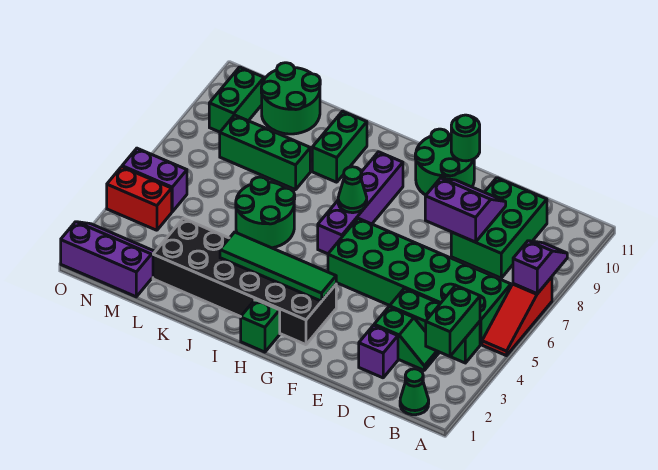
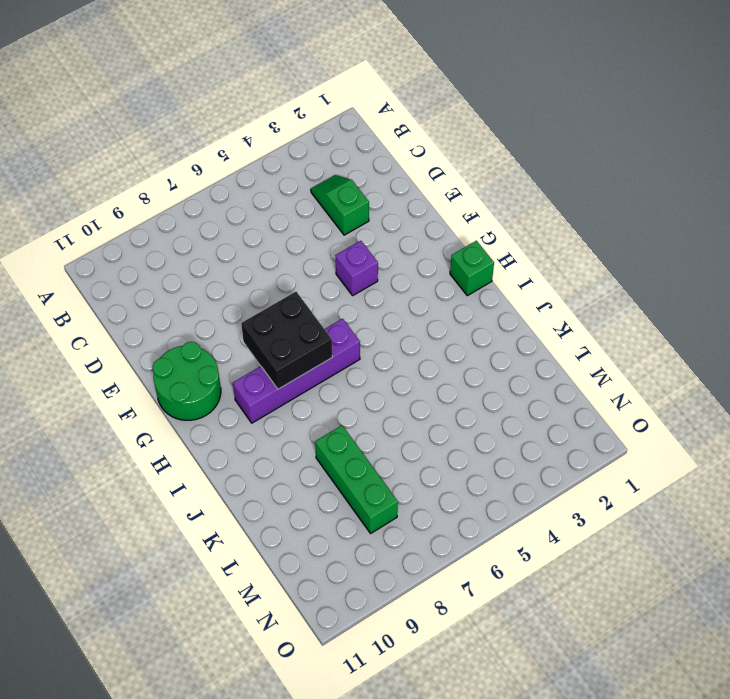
purple brick F4 level 1 -> purple brick D2 level 1
black brick G7:H8 level 2 -> green cone H7 level 2
none -> red slope A5:A7 level 1 top 7
none -> green cone B1 level 1
none -> green brick B4:D4 level 1

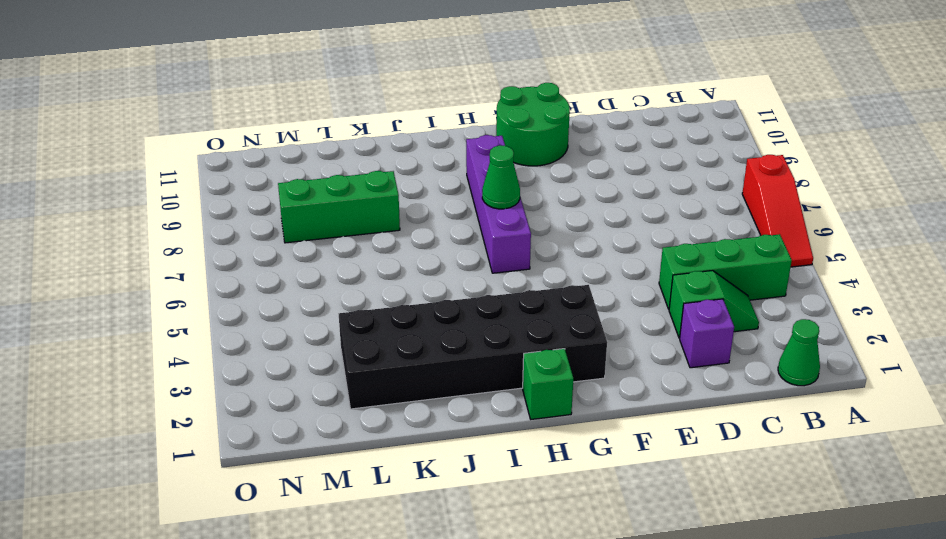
none -> green brick B5:G6 level 1
none -> green brick C8:D10 level 1
none -> green round brick J5:K6 level 1

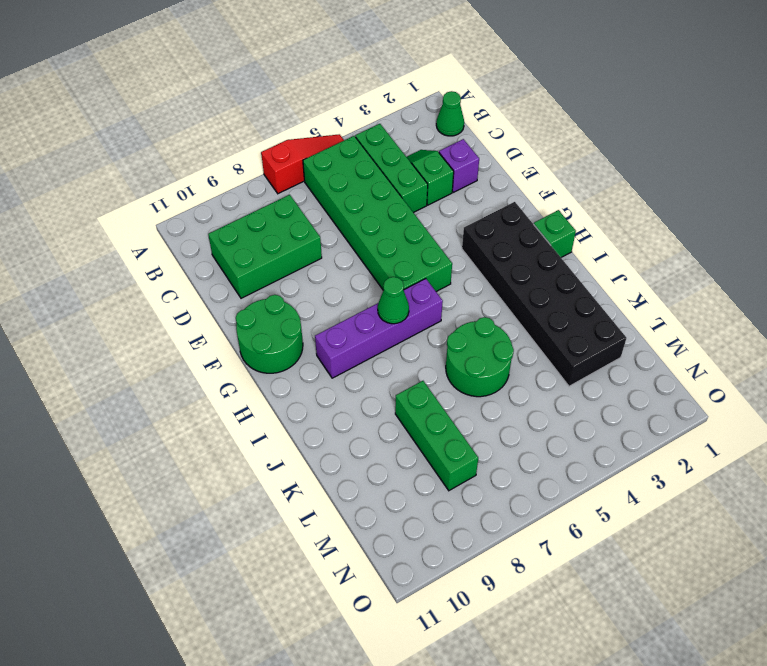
none -> green brick J9:J10 level 1
none -> green round brick L10:M11 level 1
none -> purple slope M1:O2 level 1 top 1

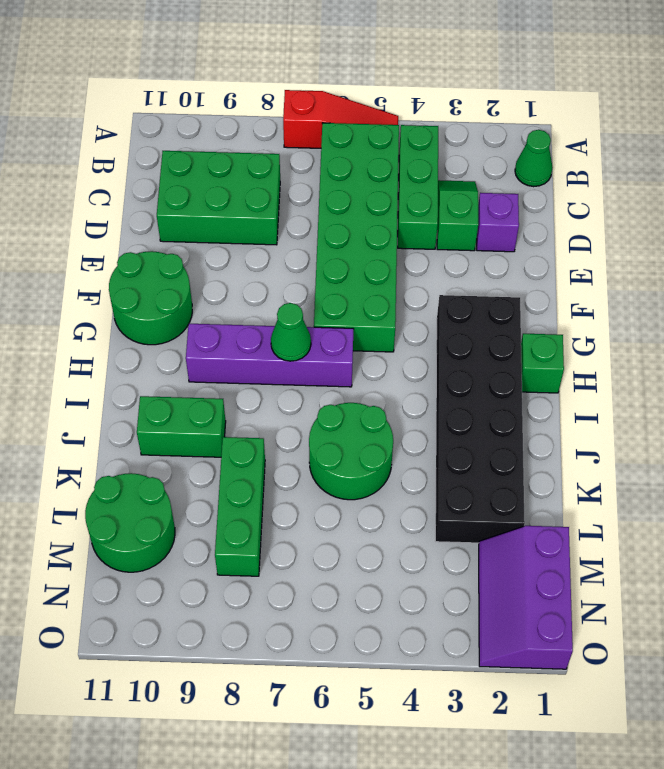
none -> red brick N4:O4 level 1
none -> purple brick N5:O5 level 1
none -> green brick N9:N10 level 1

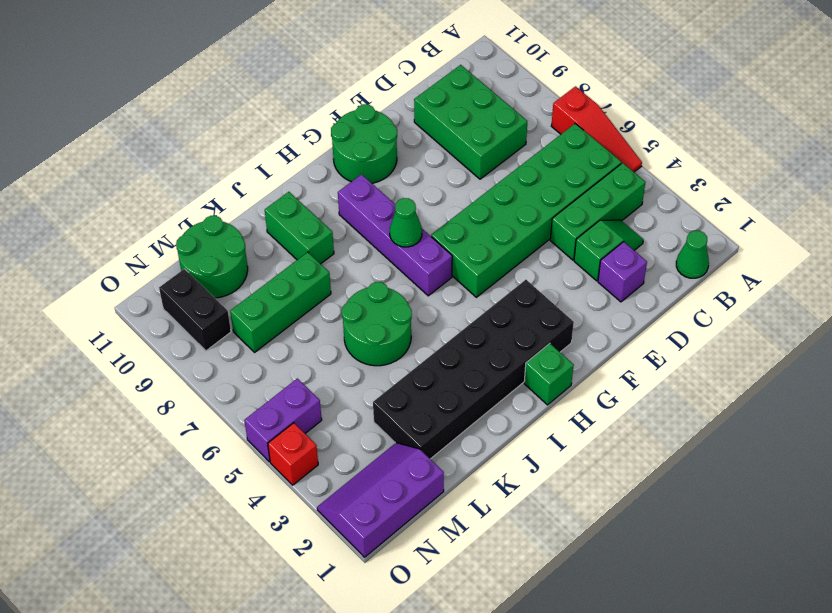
black brick N9:N10 level 1 -> green brick N9:N10 level 1
red brick O4 level 1 -> red brick N4:O4 level 1
none -> purple slope A7:A8 level 2 top 7
none -> green brick B3:B4 level 2
none -> purple slope D8:E9 level 2 top 8

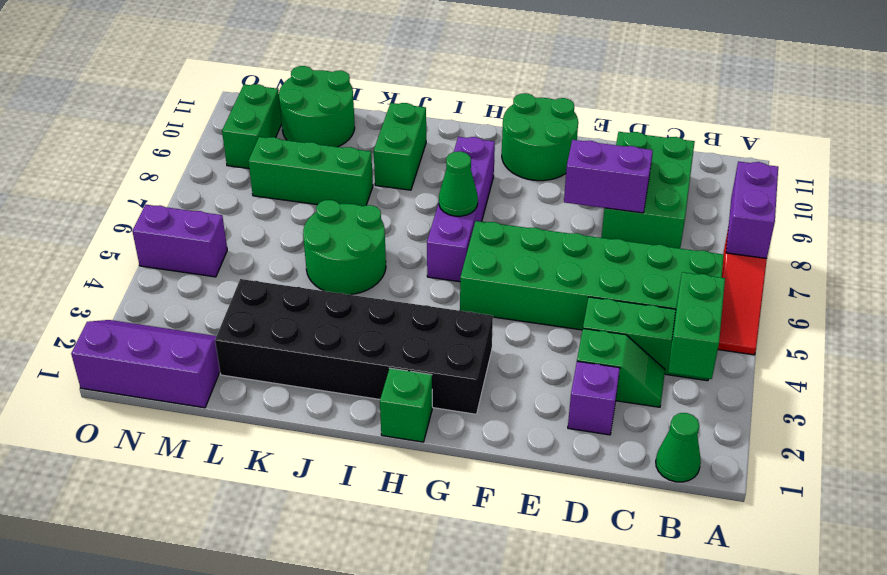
purple brick A7:A8 level 2 -> purple slope A7:A8 level 2 top 7
none -> red brick N4:O4 level 1
none -> green round brick F11 level 2
none -> green tile G3:J3 level 2

